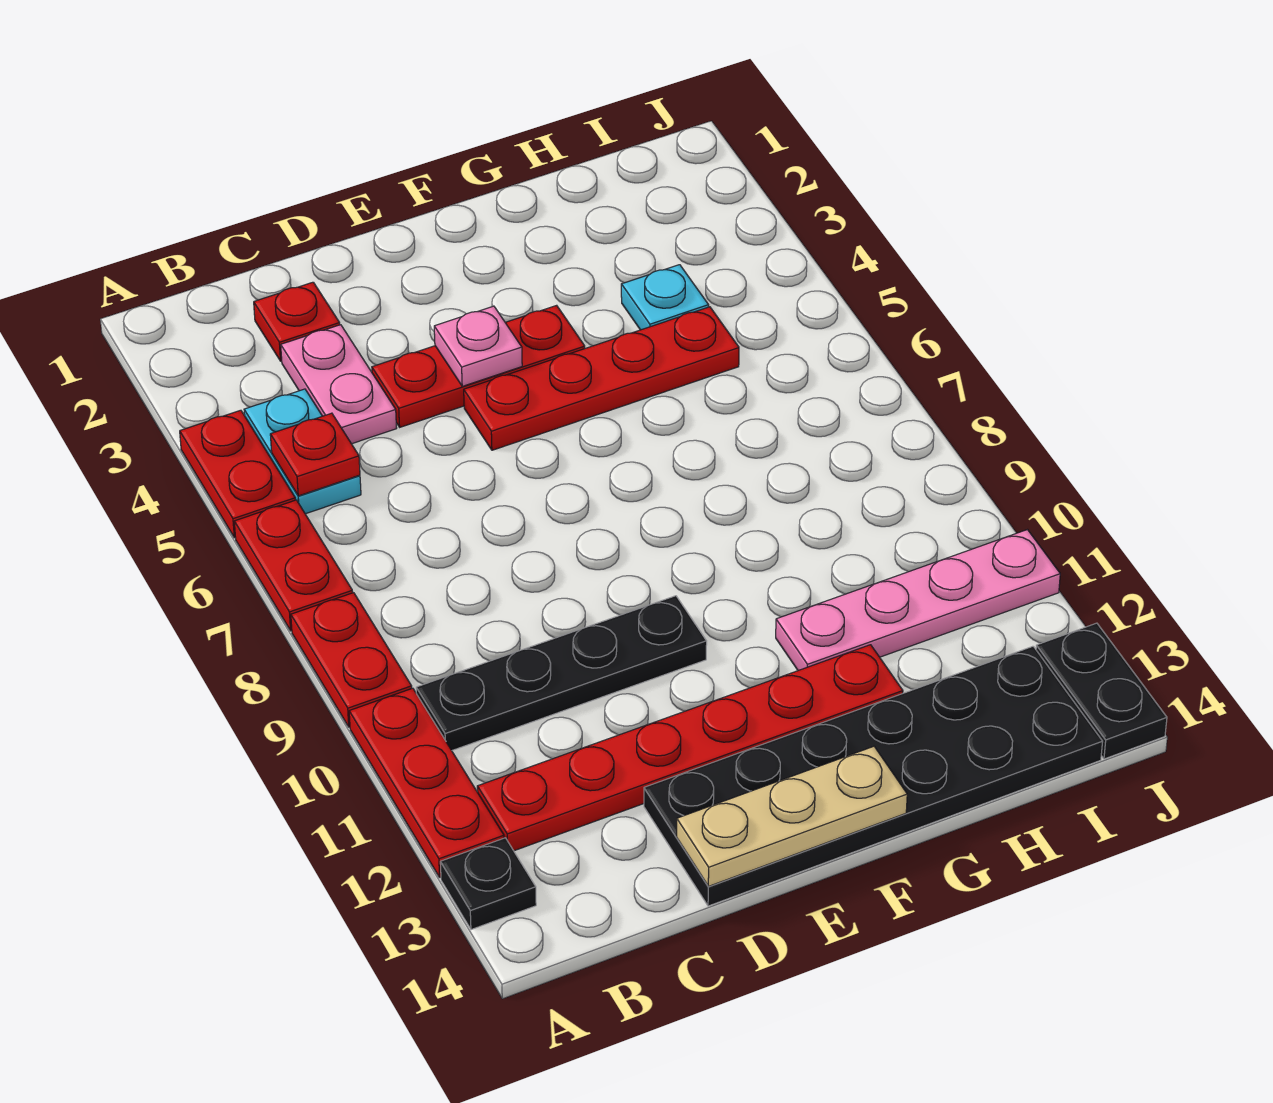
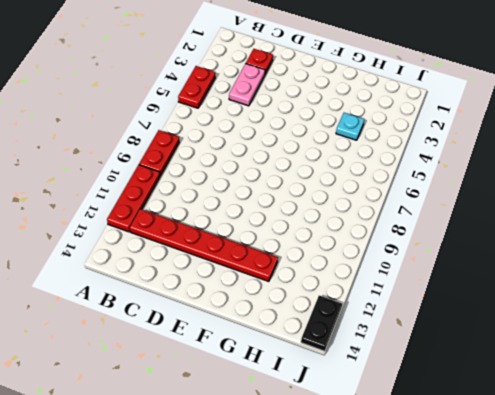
none -> red plate A6:A7 level 1
none -> black plate A13 level 1
none -> cyan plate B4:B5 level 1

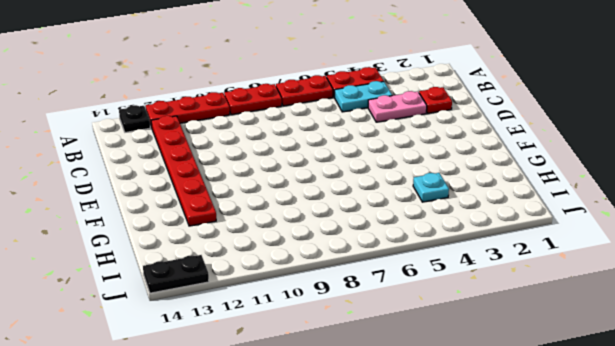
none -> black plate B10:E10 level 1
none -> red plate D4:F4 level 1
none -> black plate D13:I14 level 1

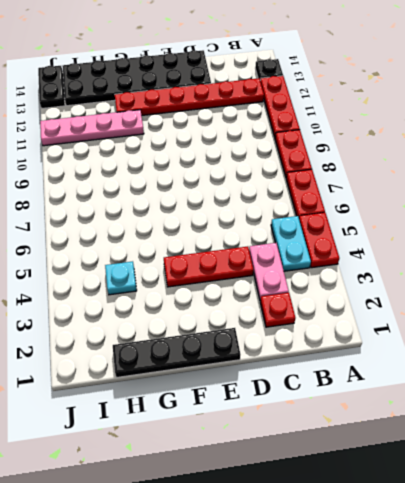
black plate E1:H1 level 1 -> black plate B10:E10 level 1
none -> red plate E5:H5 level 1
none -> red plate B5 level 2
none -> tan plate D14:F14 level 2

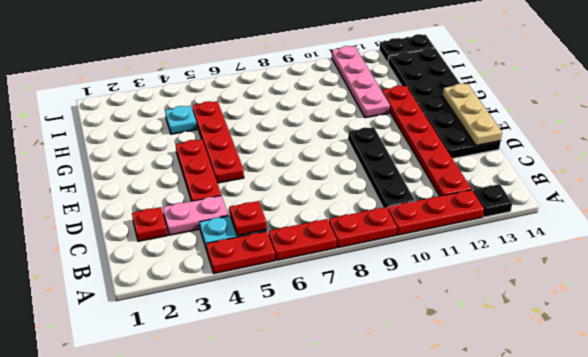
none -> pink plate E4 level 2

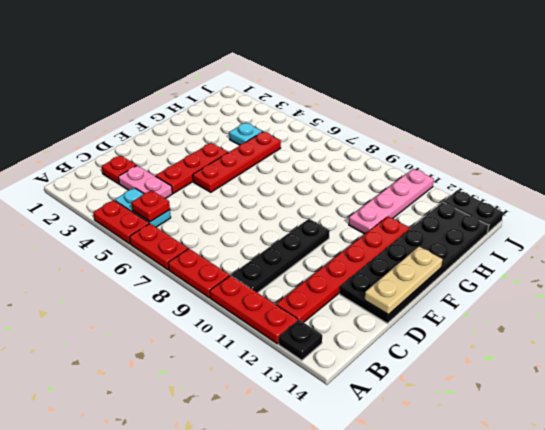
none -> pink plate E4 level 2

